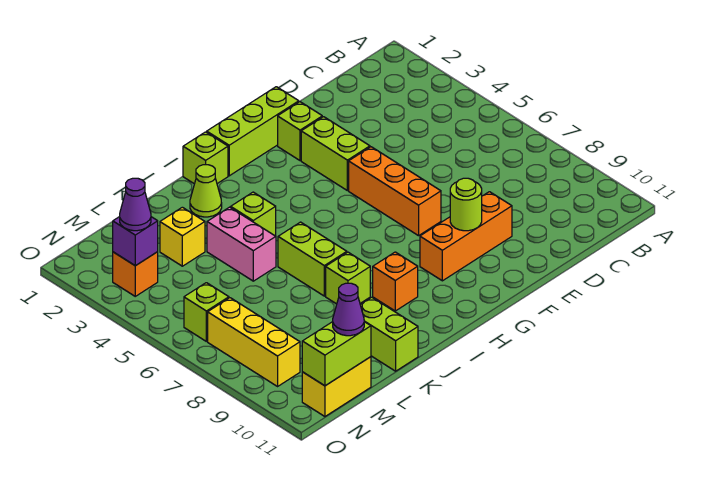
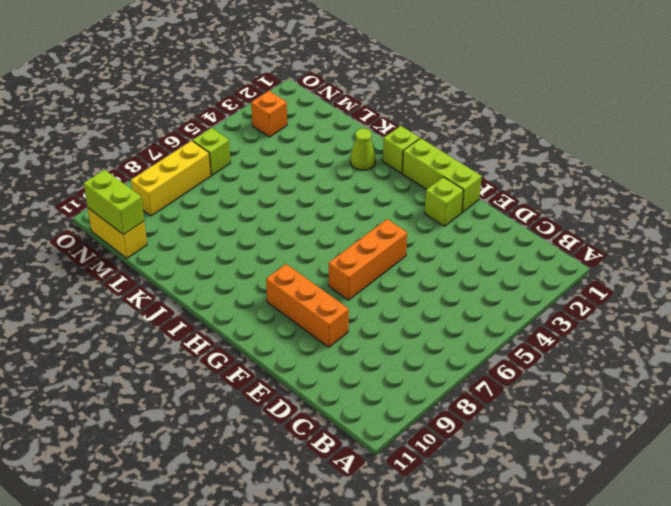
none -> lime brick F3:F4 level 1
none -> orange brick I9 level 1
none -> lime brick J4 level 1

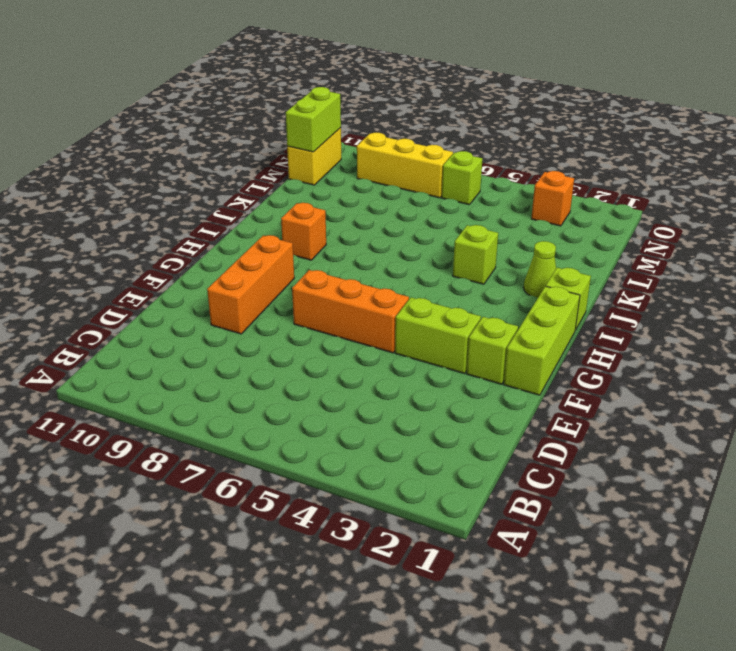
none -> lime brick J6:J7 level 1
none -> lime brick J8 level 1
none -> pink brick K4:K5 level 1

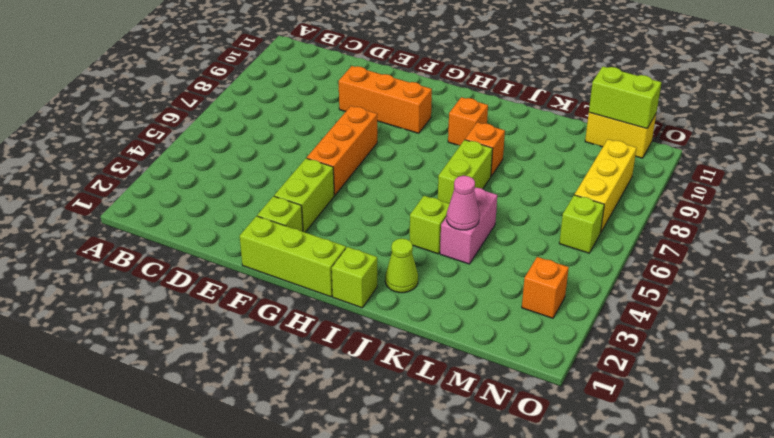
orange brick J8 level 1 -> lime brick J8 level 1
pink cone K4 level 2 -> none
none -> lime brick K10:K11 level 1
none -> yellow brick L3 level 1
none -> lime round brick F9 level 2

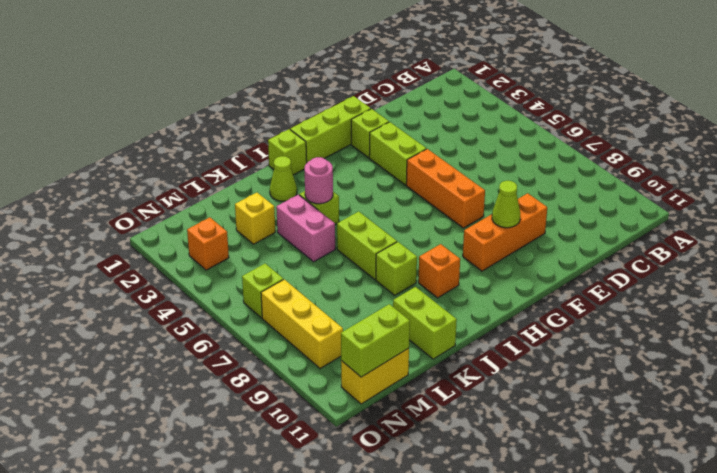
lime cone F9 level 2 -> lime round brick F9 level 2
pink round brick J4 level 2 -> none
none -> purple brick N3 level 2
none -> purple cone M11 level 3
none -> purple cone N3 level 3

